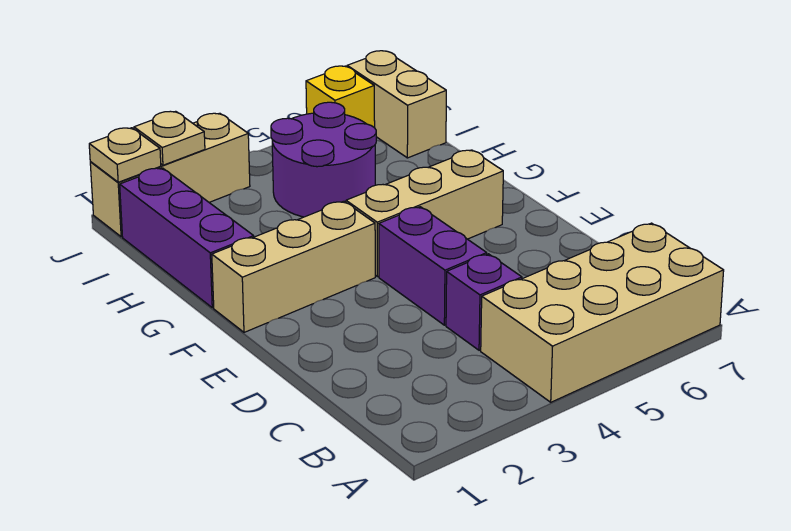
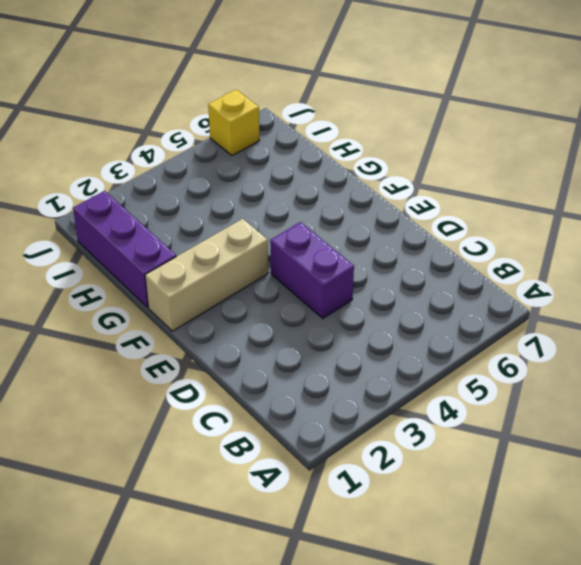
none -> tan brick A4:B7 level 1
none -> purple brick C4 level 1
none -> tan brick F4:F6 level 1

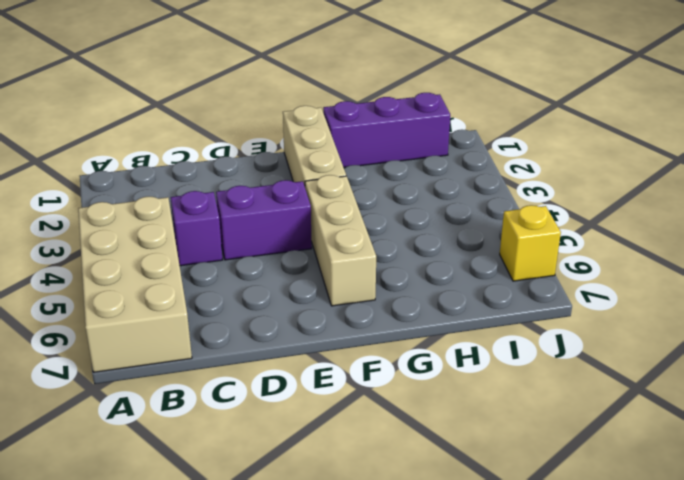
none -> purple round brick H4:I5 level 1
none -> tan brick I7:J7 level 1
none -> tan brick J1:J3 level 1

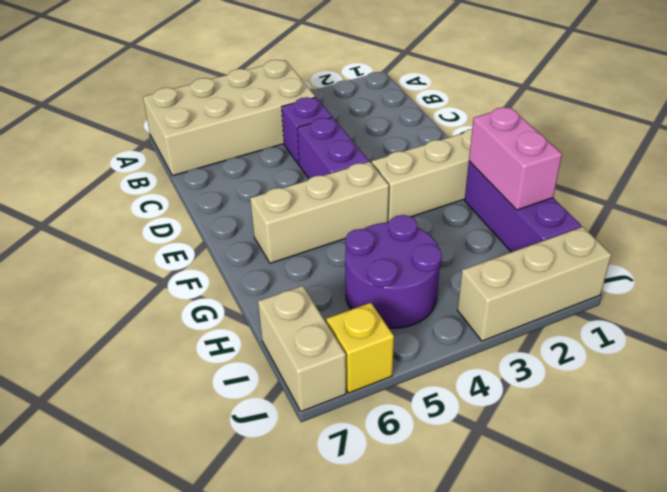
pink brick G1:H1 level 2 -> none
none -> tan plate J1 level 2
none -> tan plate J2 level 2

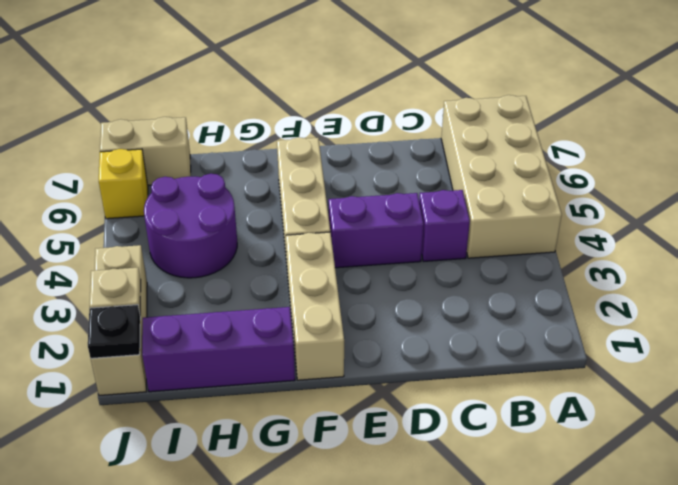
black plate J1 level 2 -> tan plate J1 level 2

